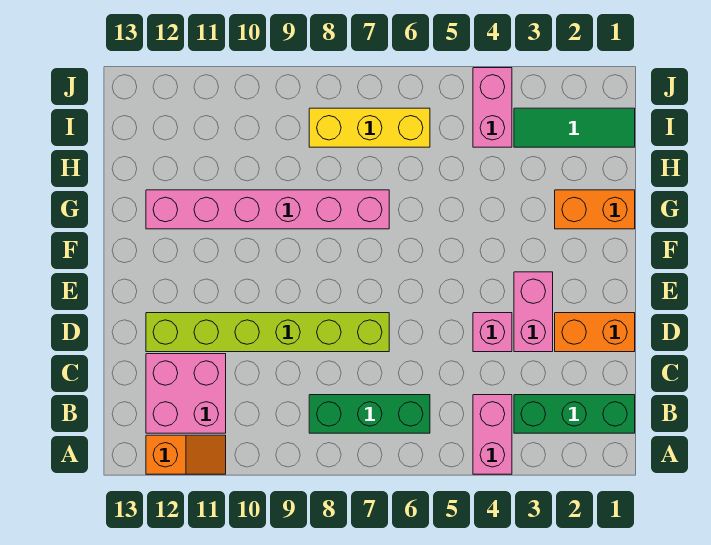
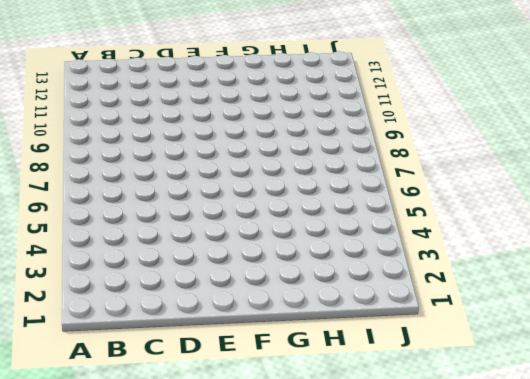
none -> pink brick A4:B4 level 1
none -> orange slope A11:A12 level 1 top 12
none -> green brick B1:B3 level 1

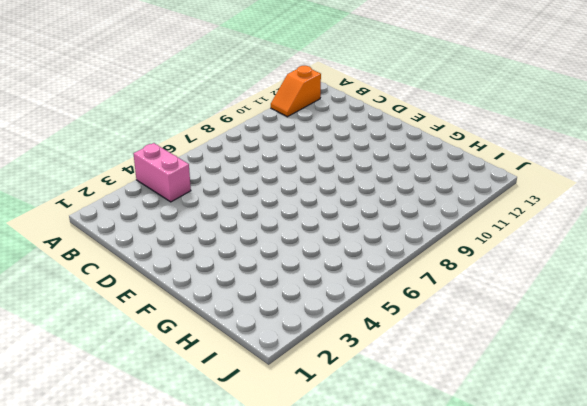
none -> green brick B1:B3 level 1
none -> green brick B6:B8 level 1
none -> pink brick B11:C12 level 1

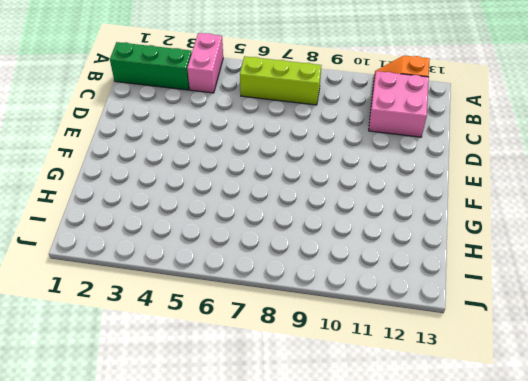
lime brick B6:B8 level 1 -> green brick B6:B8 level 1
none -> orange brick D1:D2 level 1
none -> pink brick D3:E3 level 1
none -> pink brick D4 level 1

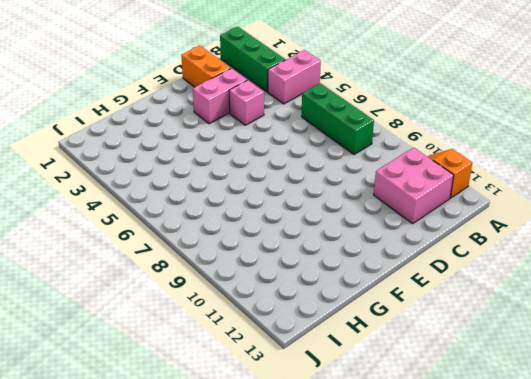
none -> lime brick D7:D12 level 1
none -> orange brick G1:G2 level 1
none -> pink brick G7:G12 level 1

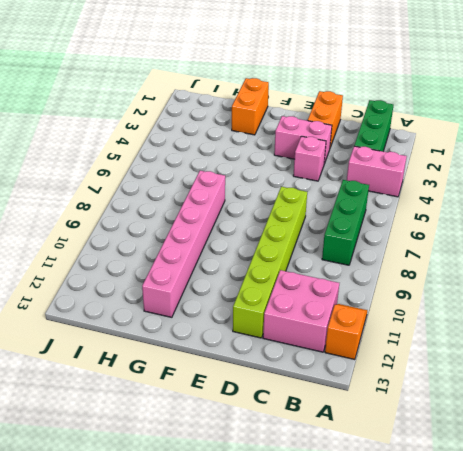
none -> green tile I1:I3 level 1
none -> pink brick I4:J4 level 1
none -> yellow brick I6:I8 level 1

